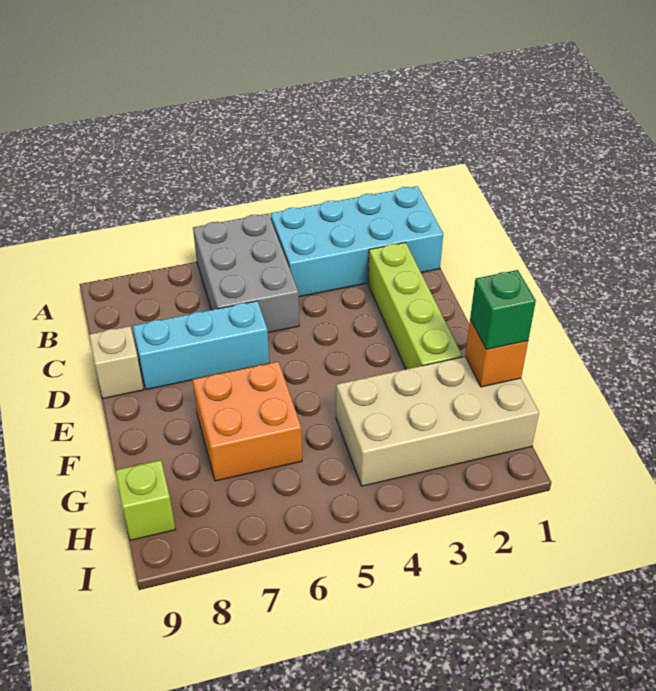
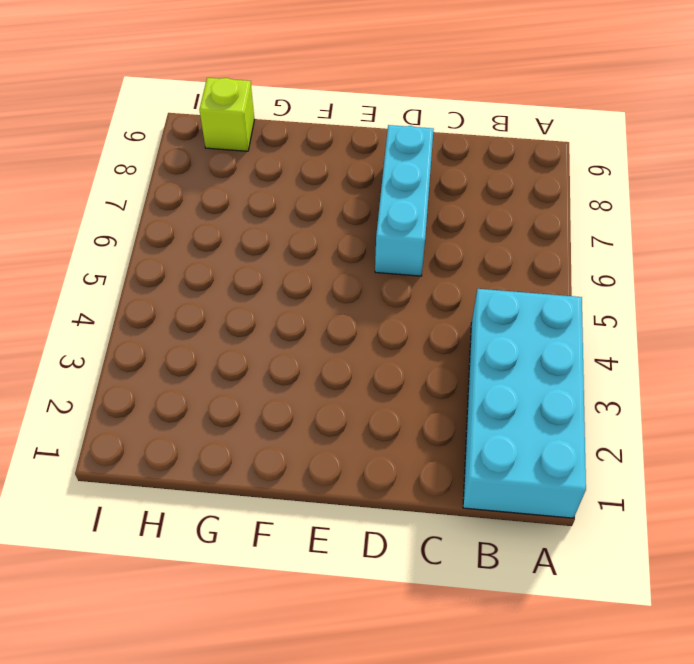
none -> grey brick A5:C6 level 1
none -> lime brick C2:F2 level 1

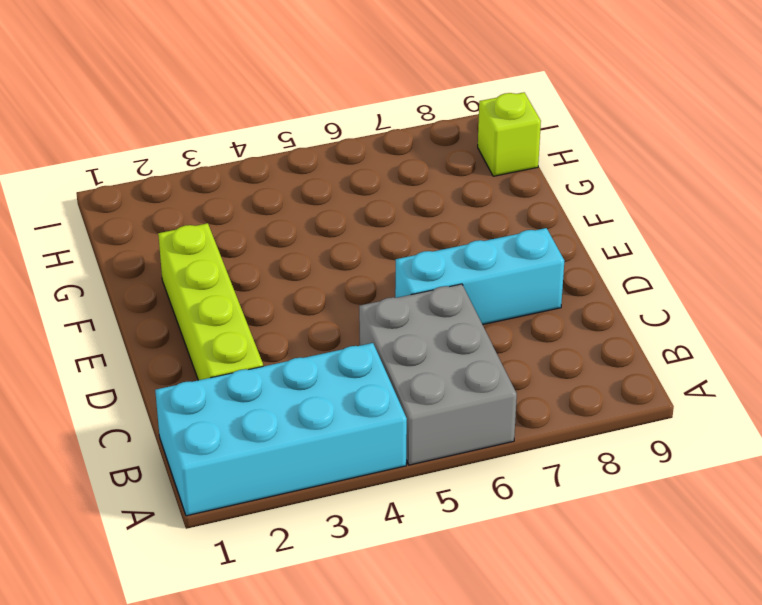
none -> tan brick D9 level 1
none -> orange brick F6:G7 level 1

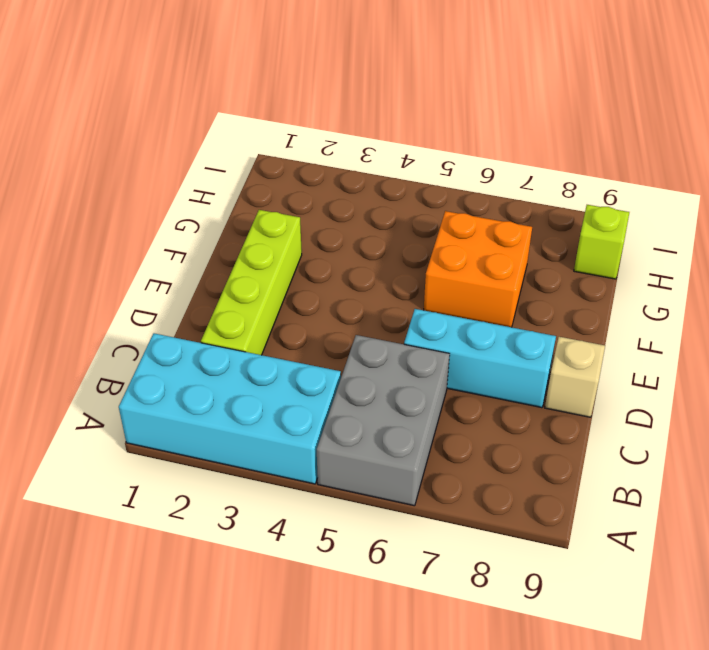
none -> tan brick G1:H4 level 1
none -> orange brick G1 level 2

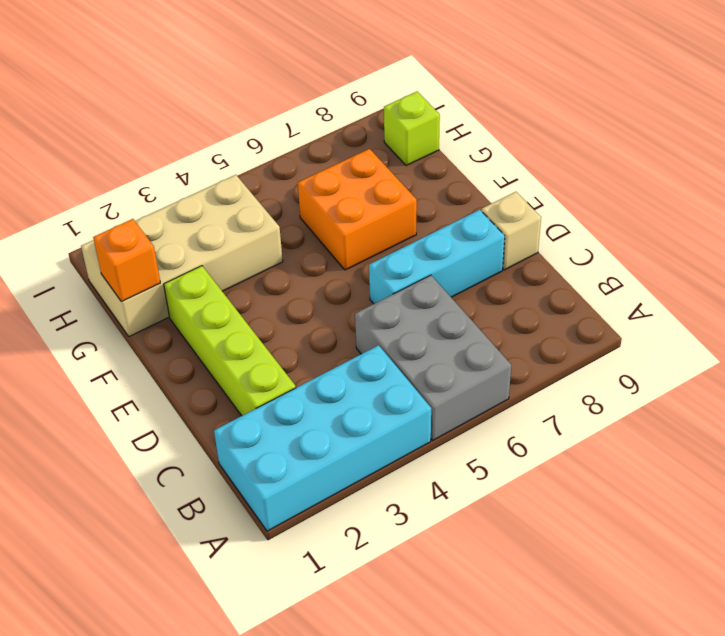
none -> green brick G1 level 3

